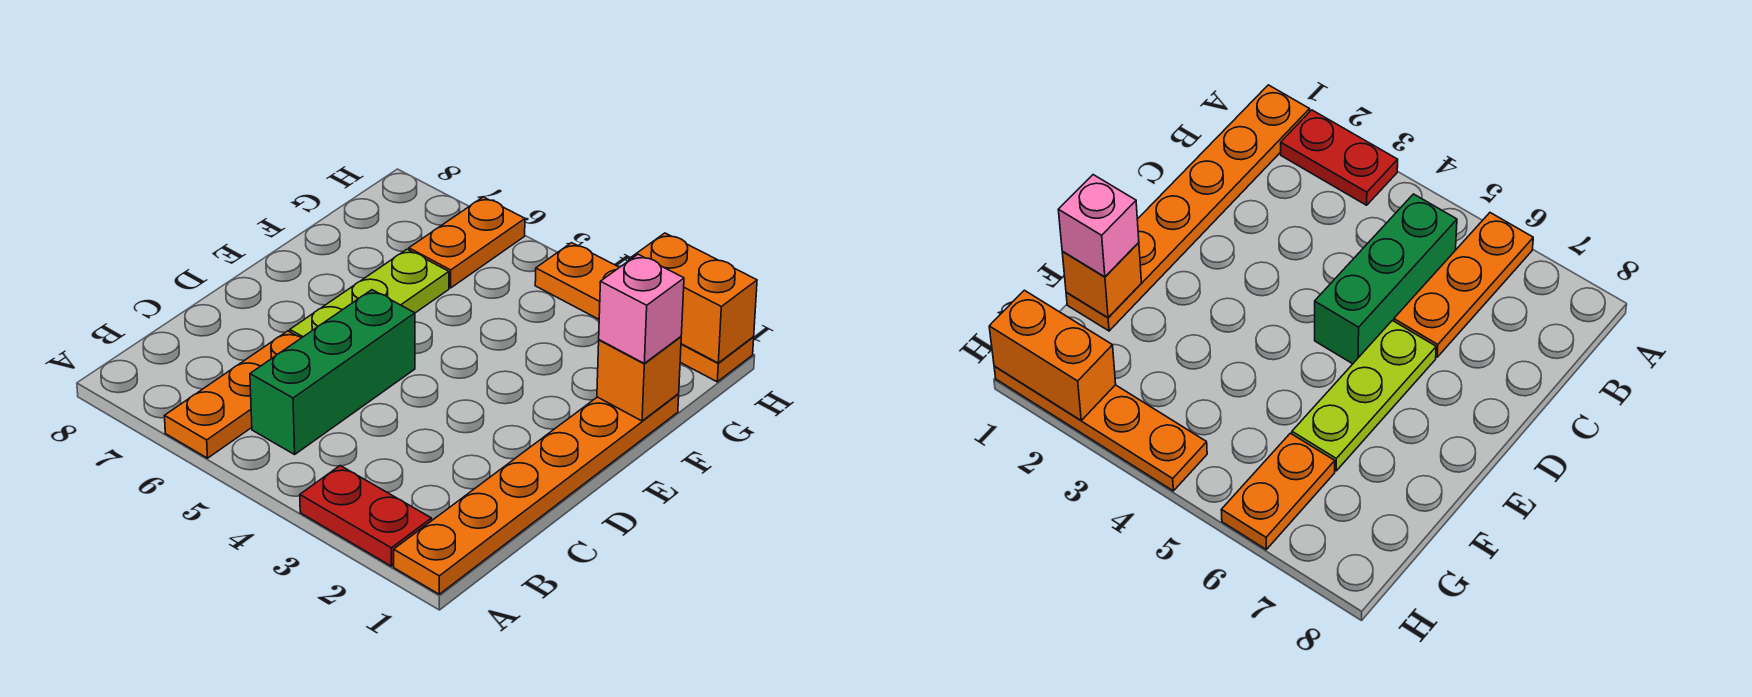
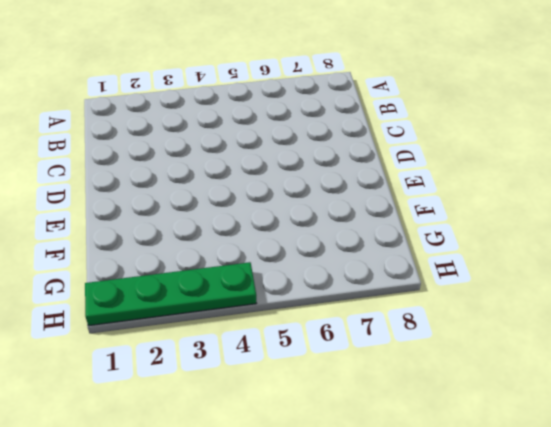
green plate H1:H4 level 1 -> orange plate H1:H4 level 1
none -> orange plate A1:F1 level 1
none -> red plate A2:A3 level 1

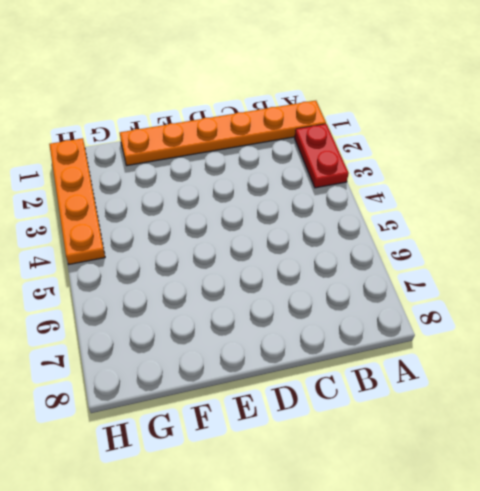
none -> orange plate A6:C6 level 1
none -> green brick B5:D5 level 1

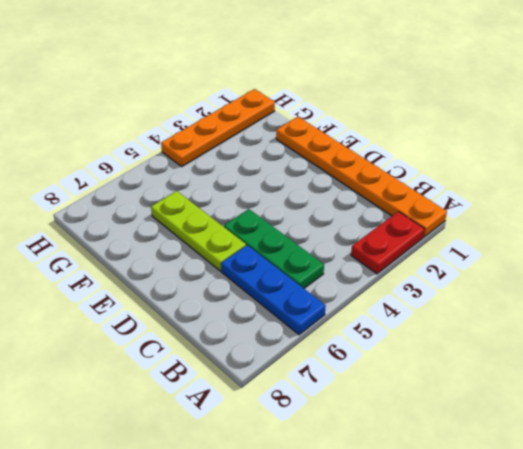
blue plate A6:C6 level 1 -> orange plate A6:C6 level 1
green plate B5:D5 level 1 -> green brick B5:D5 level 1
none -> orange plate G6:H6 level 1
none -> orange brick F1 level 2

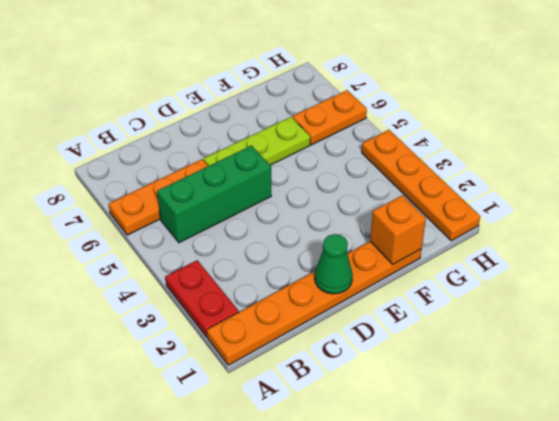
green cone D1 level 2 -> none
none -> orange brick H1:H2 level 2
none -> pink brick F1 level 3

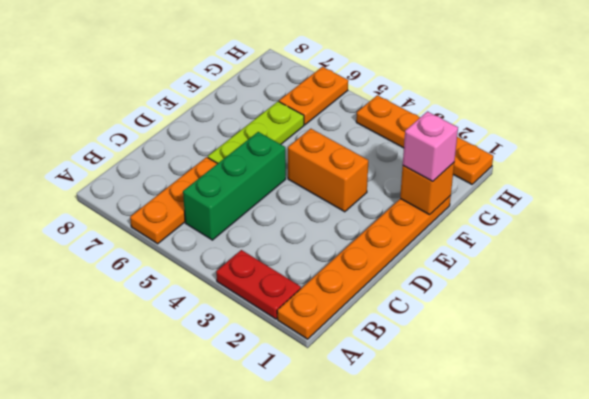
orange brick E3:E4 level 1 -> orange brick H1:H2 level 2

